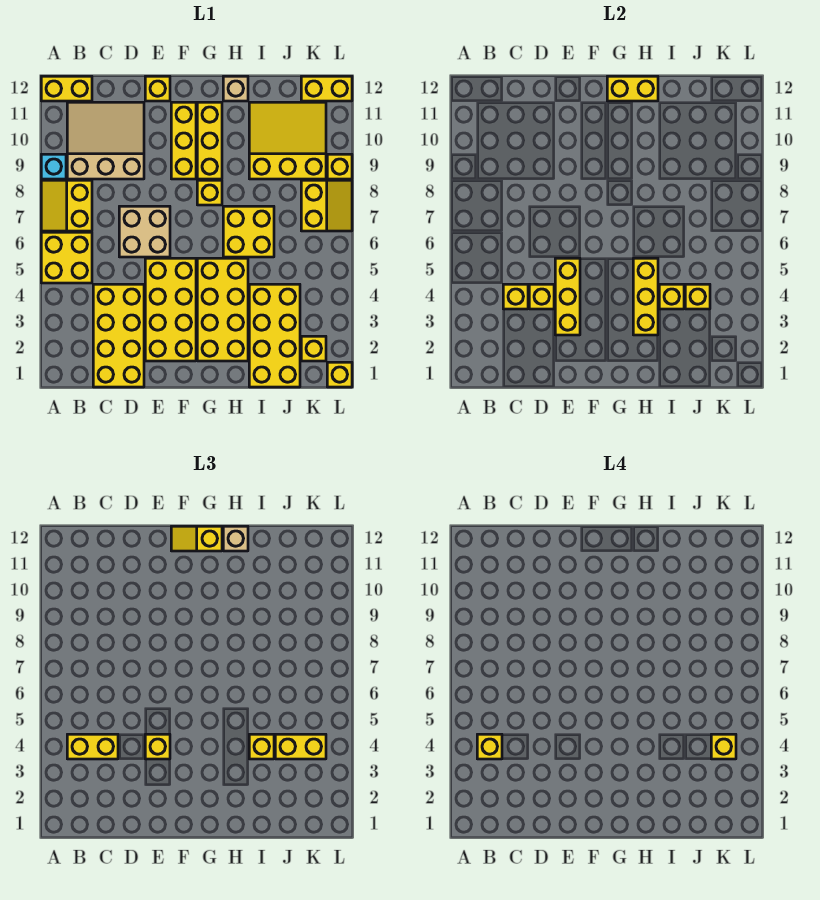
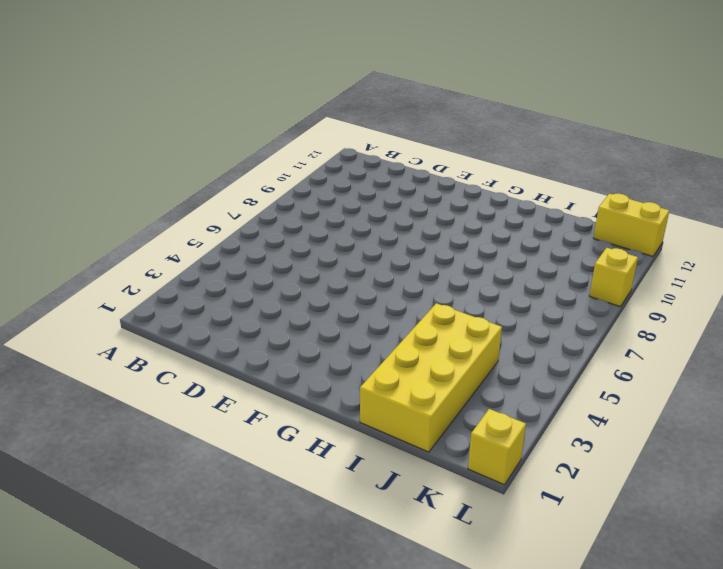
none -> yellow brick A5:B6 level 1
none -> yellow slope A7:B8 level 1 top B
none -> cyan brick A9 level 1
none -> yellow brick A12:B12 level 1

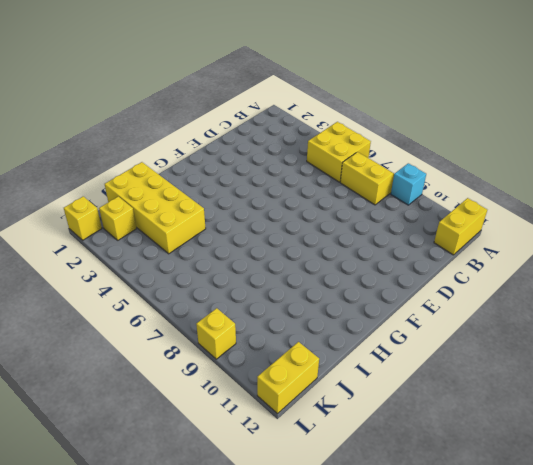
none -> tan slope B9:D11 level 1 top 9
none -> yellow brick C1:D4 level 1
none -> tan brick D6:E7 level 1
none -> yellow brick E2:F5 level 1

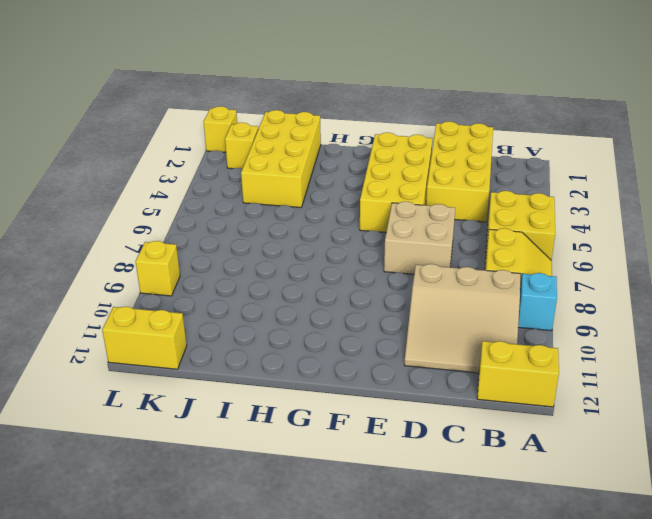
none -> yellow brick E12 level 1
none -> yellow brick F9:F11 level 1
none -> yellow brick G2:H5 level 1
none -> yellow brick G8 level 1

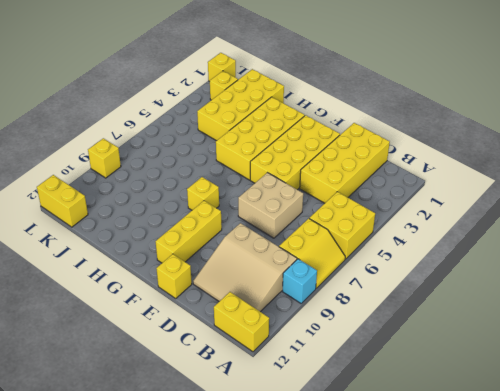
none -> yellow brick G9:G11 level 1
none -> yellow brick H6:I7 level 1
none -> tan brick H12 level 1
none -> yellow slope I9:K11 level 1 top 9

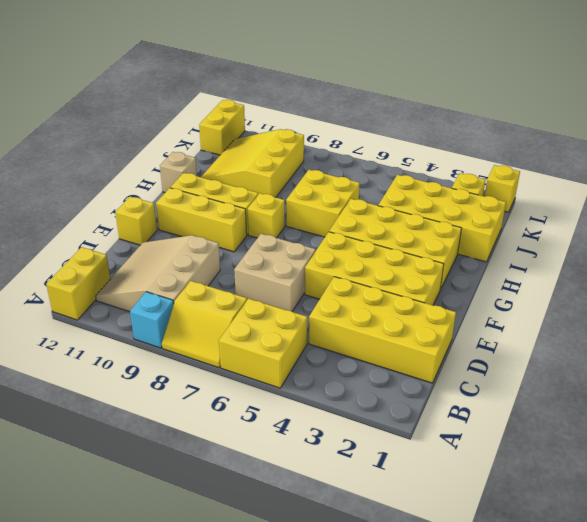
none -> yellow slope K7:L8 level 1 top K
none -> yellow brick L9 level 1
none -> yellow brick C4 level 2
none -> yellow brick D4 level 2

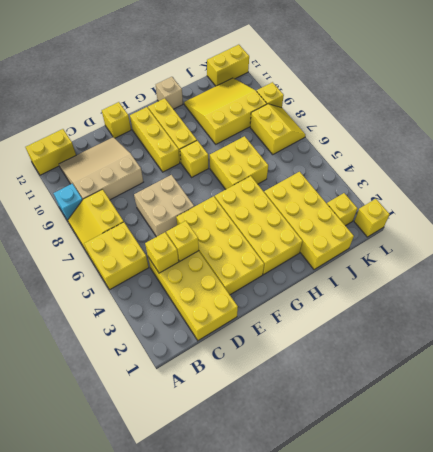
none -> yellow brick E3:E5 level 2
none -> yellow brick G12:H12 level 2
none -> yellow brick H3:H5 level 2
none -> yellow brick I4 level 2

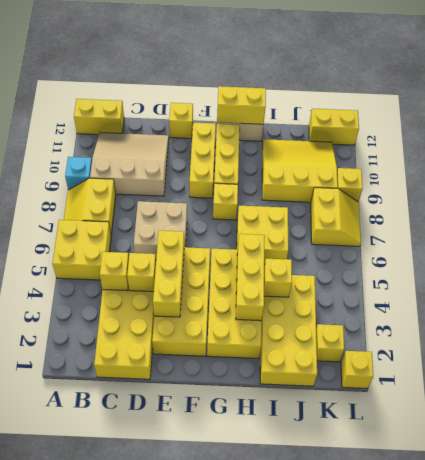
none -> yellow brick J4 level 2
none -> yellow brick B4:C4 level 3
none -> yellow brick E4 level 3
none -> yellow slope F12:G12 level 3 top G

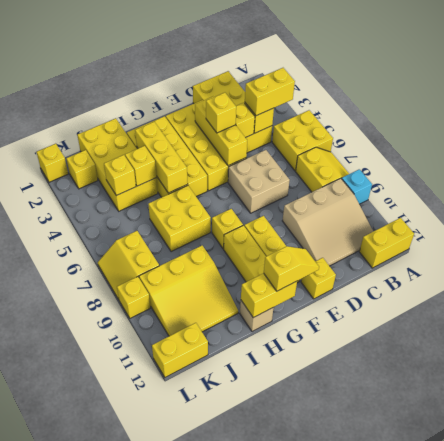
none -> tan brick H12 level 3
none -> yellow brick I4 level 3
none -> yellow brick J4:K4 level 3
none -> yellow brick B4 level 4

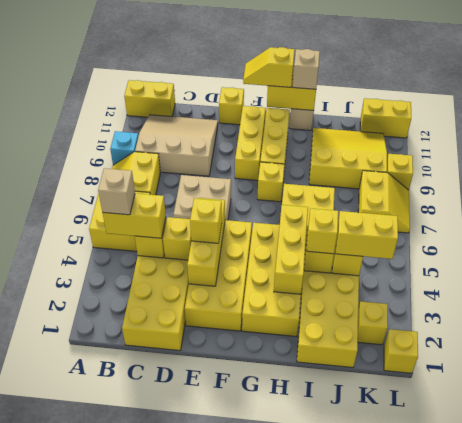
tan brick B4 level 4 -> yellow brick B4 level 4
none -> yellow brick K4 level 4

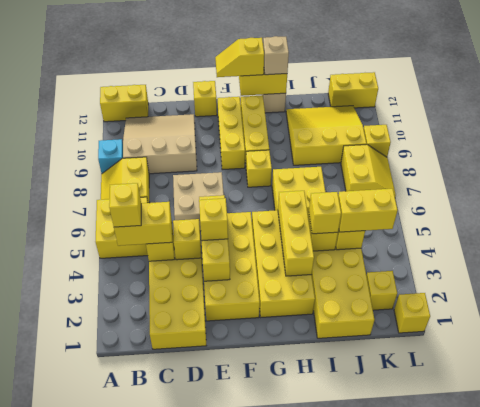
none -> yellow brick K4 level 4

